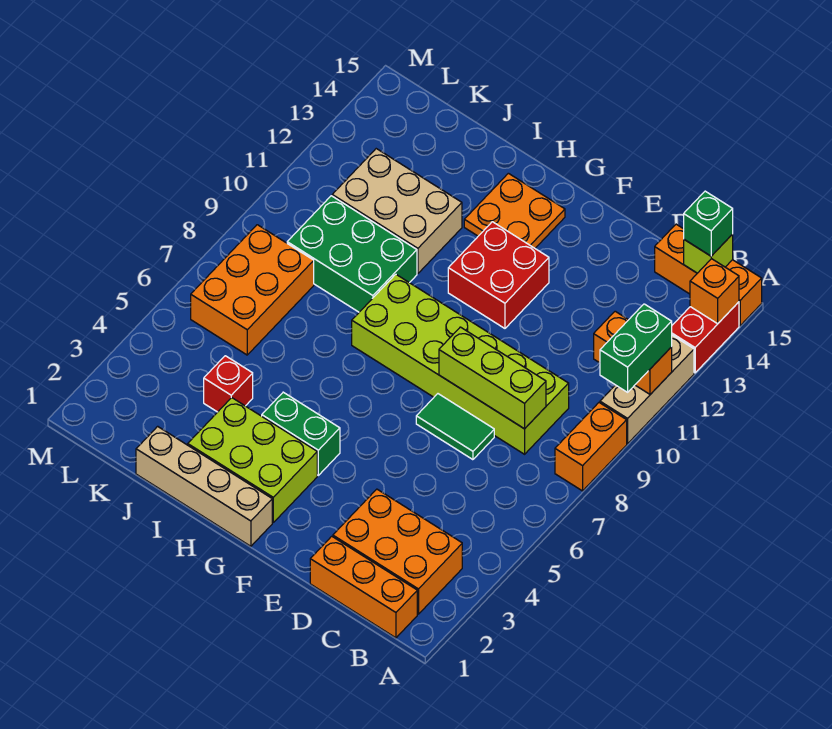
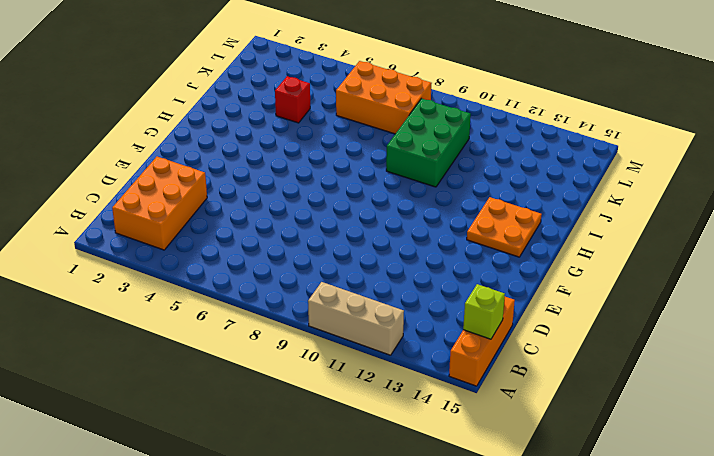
none -> orange brick A8:A9 level 1
none -> red brick A13:A14 level 1
none -> orange brick B1:D1 level 1

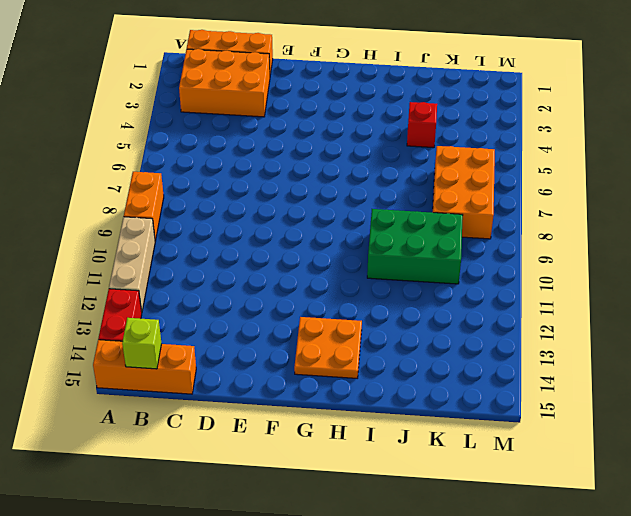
none -> lime brick C8:H9 level 1
none -> green tile D7:E7 level 1
none -> red brick F11:G12 level 1

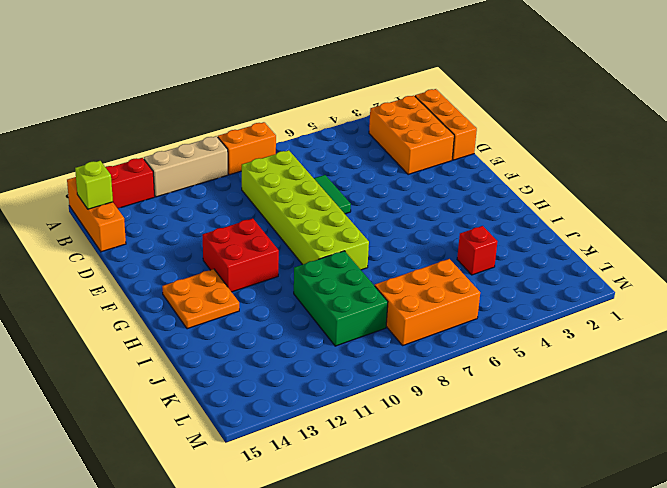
none -> tan brick G1:J1 level 1
none -> lime brick G2:I3 level 1
none -> green brick G4:H4 level 1

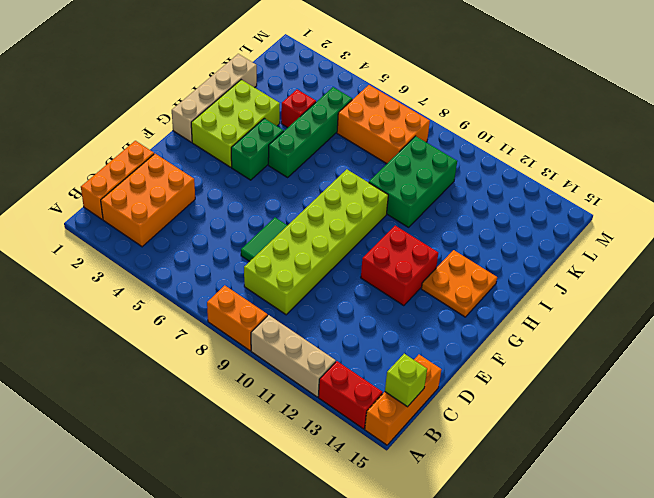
green brick H5:K5 level 1 -> none
none -> tan brick I11:K12 level 1
none -> orange brick A11:B11 level 2
none -> orange brick A14 level 2

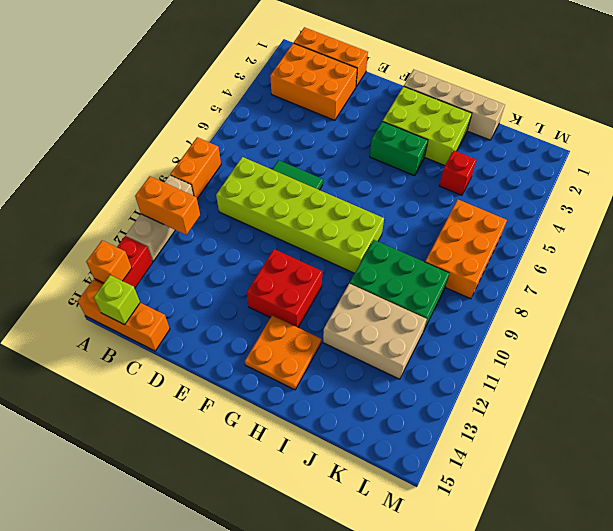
none -> lime brick C8:E8 level 2
none -> green brick A10:A11 level 3
none -> green brick B15 level 3

